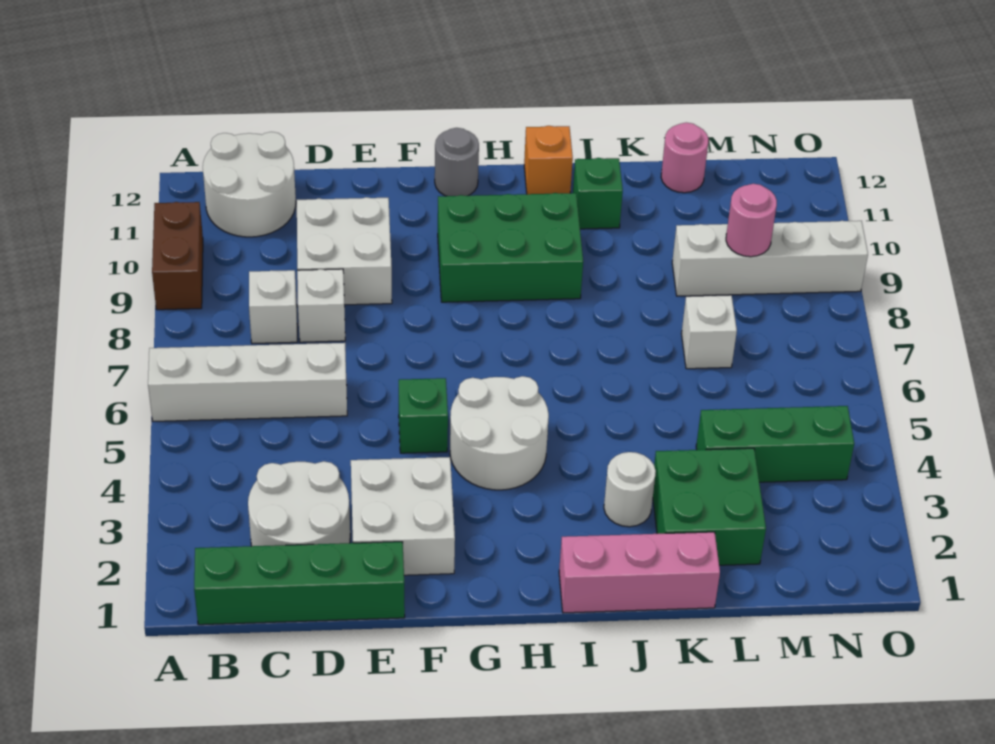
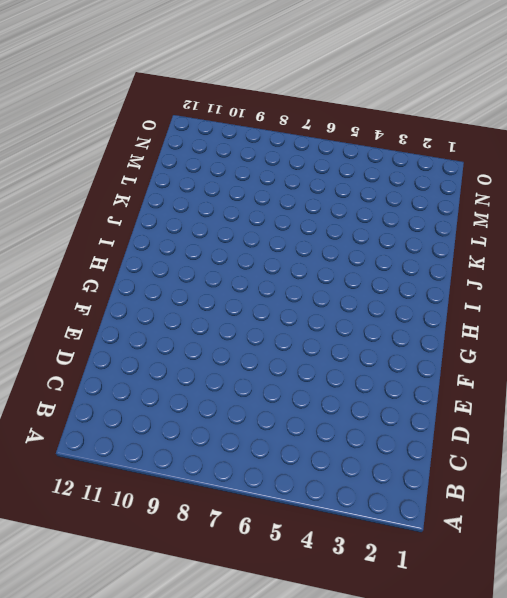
none -> white brick A6:D6 level 1
none -> brown brick A9:A10 level 1
none -> green brick B1:E1 level 1

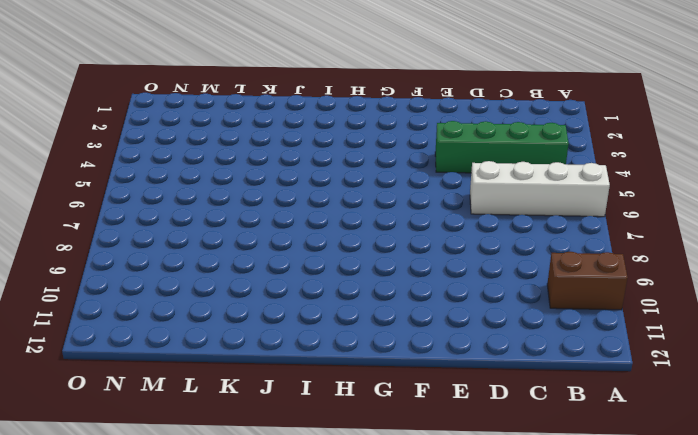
brown brick A10:B10 level 1 -> brown brick A9:A10 level 1
green brick B4:E4 level 1 -> green brick B1:E1 level 1
none -> white round brick B11:C12 level 1
none -> white round brick C2:D3 level 1
none -> white brick C8 level 1

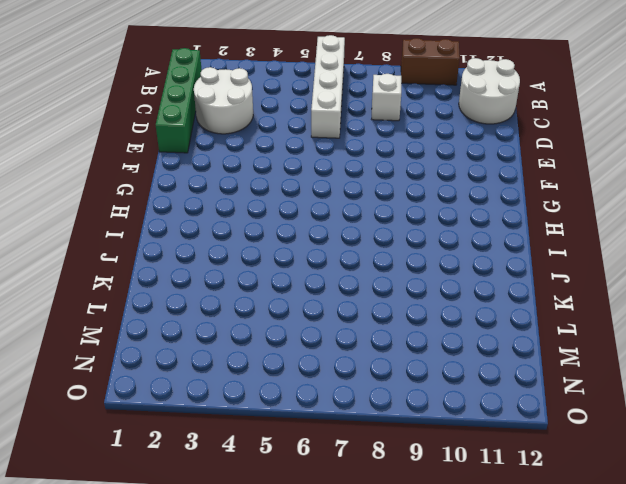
none -> white brick D8 level 1
none -> white brick D9:E10 level 1
none -> white brick E2:F3 level 1

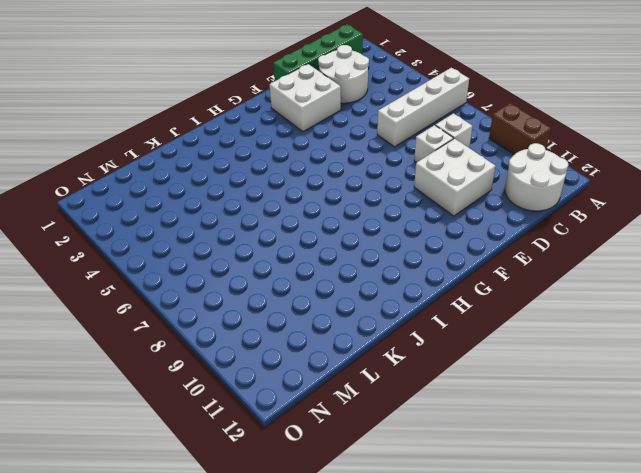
none -> green brick F5 level 1
none -> white round brick G4:H5 level 1
none -> green brick G9:I10 level 1

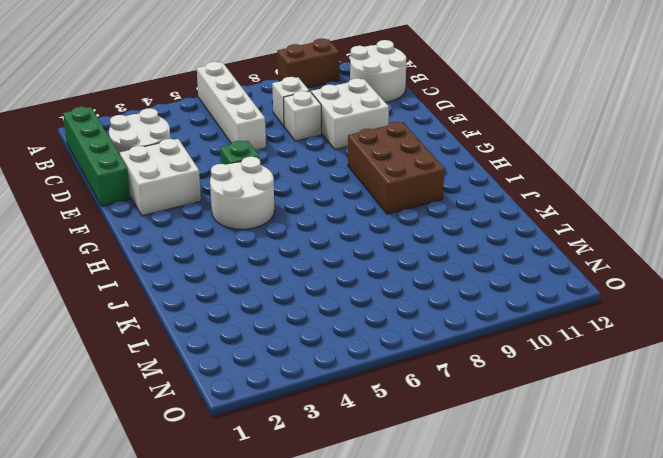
brown brick G9:I10 level 1 -> green brick G9:I10 level 1
none -> grey round brick G12 level 1
none -> pink brick I1:K1 level 1
none -> orange brick I12 level 1

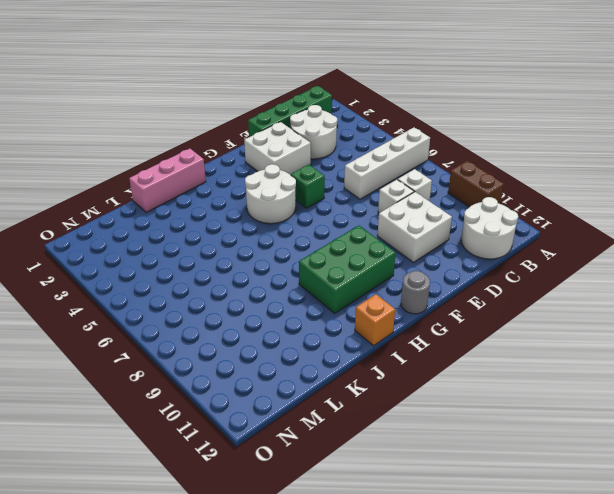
none -> white round brick J3 level 1
none -> green brick J11 level 1
none -> green brick K2:L3 level 1

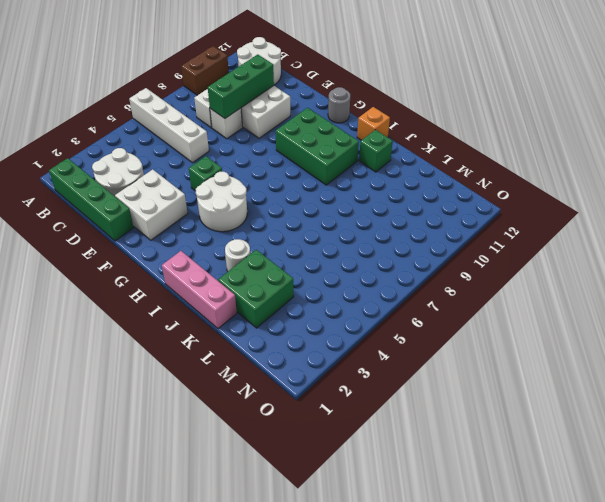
green brick D8:D10 level 2 -> green brick L4:N4 level 1
none -> white brick L7 level 1
none -> white brick L9:O9 level 1
none -> pink round brick L12 level 1

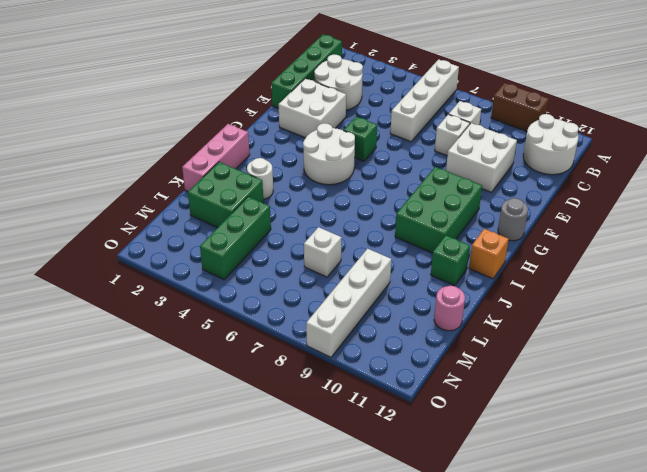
none -> pink round brick M9 level 2

